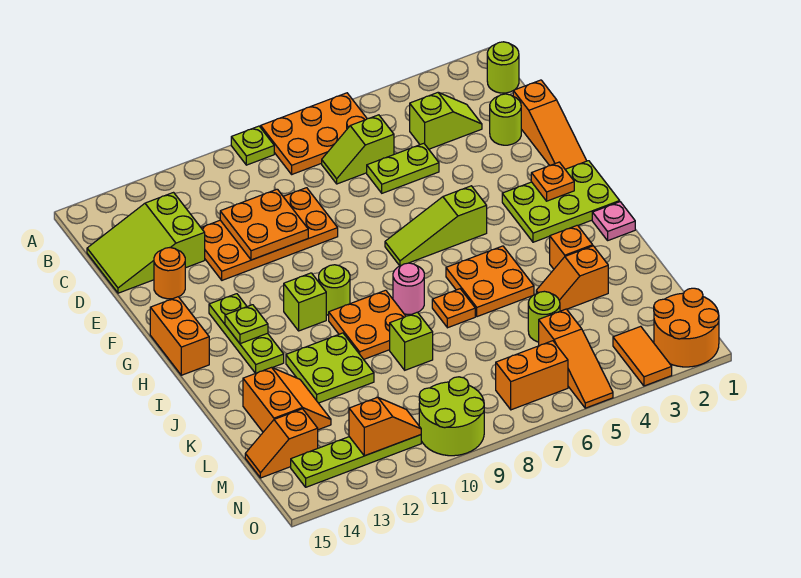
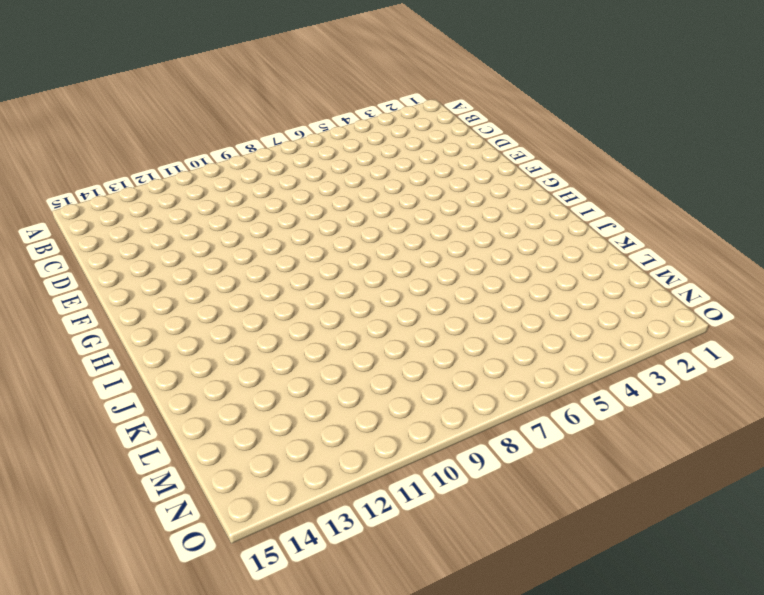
none -> orange plate A6:B8 level 1
none -> lime plate A9 level 1
none -> lime round brick B1 level 1
none -> lime slope C3:C4 level 1 top 4

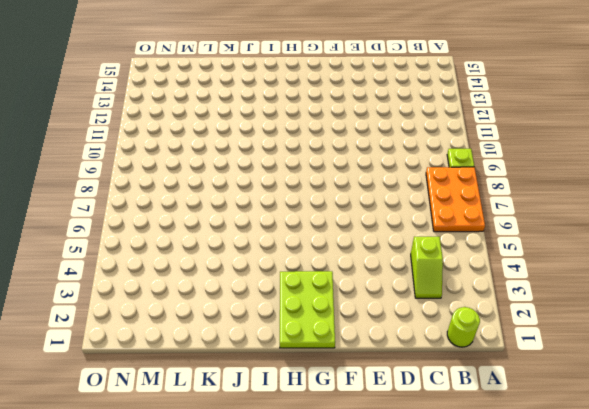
none -> lime slope C6:C7 level 1 top 6
none -> lime slope C13:D15 level 1 top 13
none -> orange slope D1:F1 level 1 top D
none -> lime round brick D2 level 1

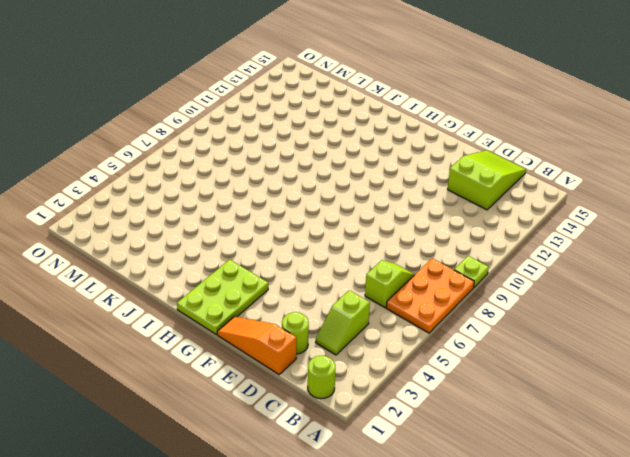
none -> lime plate D5:D6 level 1
none -> orange plate D9:E12 level 1
none -> orange round brick E14 level 1
none -> lime slope G5:G7 level 1 top 5

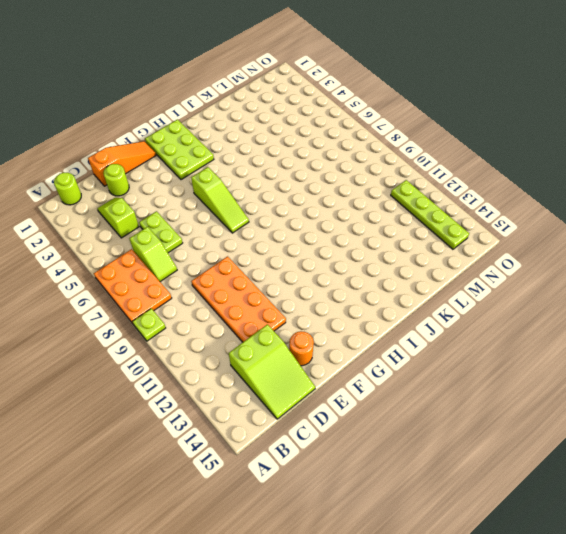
none -> lime plate G13:I13 level 1
none -> orange brick G15:H15 level 1
none -> lime round brick H10 level 1
none -> lime brick H11 level 1

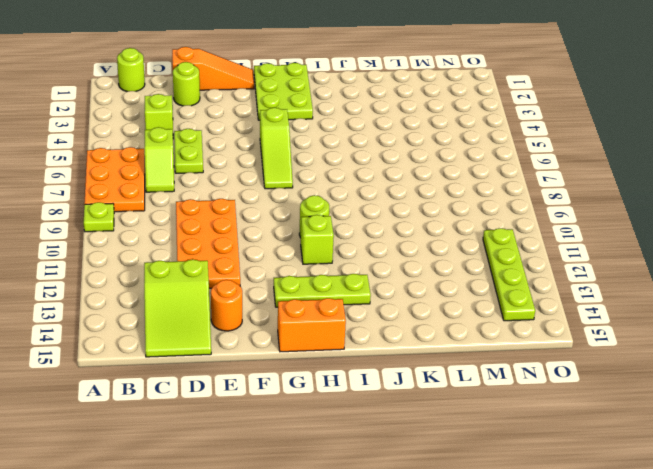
none -> pink plate I1 level 1
none -> orange plate I5:J6 level 1
none -> pink round brick I8 level 1
none -> orange plate I9:J10 level 1

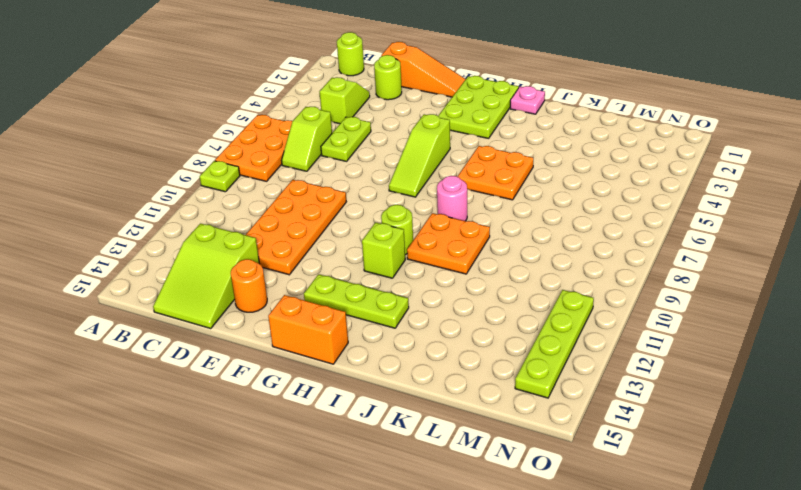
none -> orange brick J3 level 1
none -> orange plate J7 level 1
none -> lime plate J11:K12 level 1
none -> orange slope K3:K4 level 1 top 3

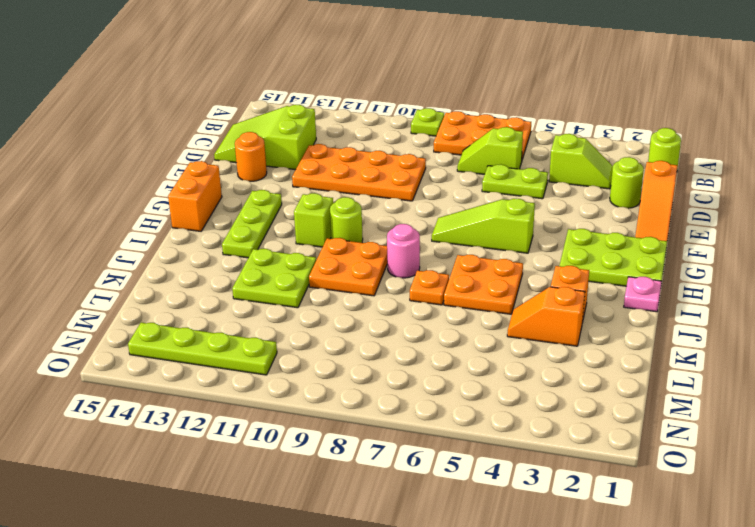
none -> lime brick K9 level 1
none -> orange slope K13:L14 level 1 top 14
none -> lime round brick L5 level 1
none -> orange slope M5:O5 level 1 top M

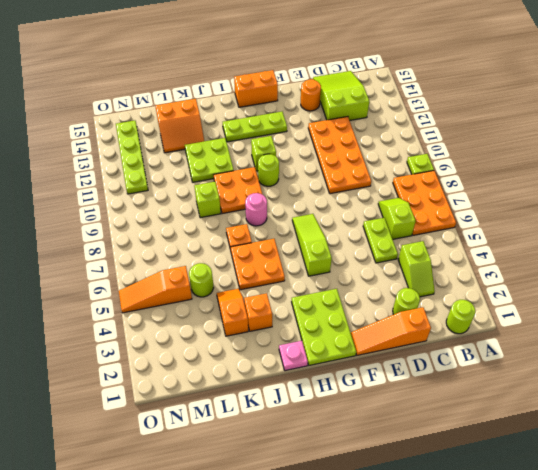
none -> orange slope M14:M15 level 1 top 14
none -> orange round brick N1:O2 level 1
none -> orange tile N3:O3 level 1
none -> orange brick N6:N7 level 1

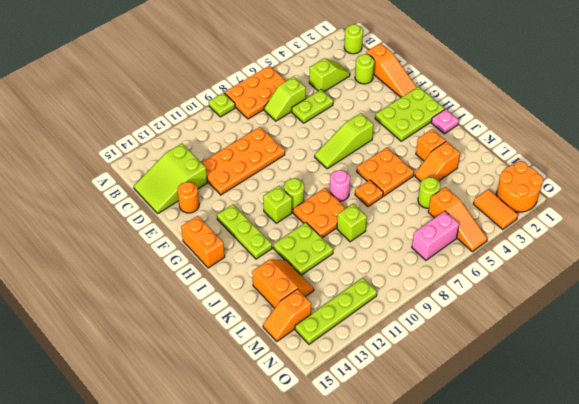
pink brick N6:N7 level 1 -> orange brick N6:N7 level 1
none -> lime round brick N9:O10 level 1
none -> orange plate D10:E11 level 2
none -> orange plate G2 level 2
none -> lime plate H13 level 2

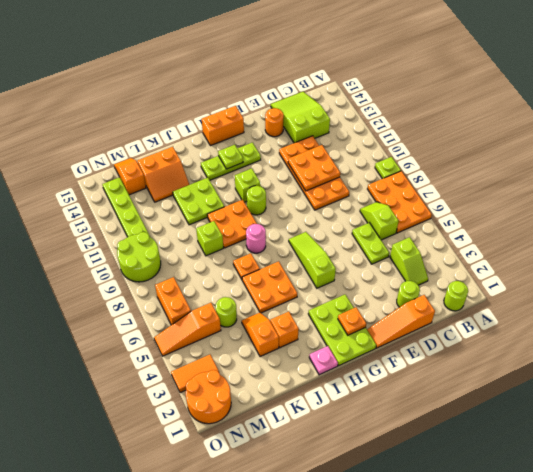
none -> orange slope N11:N12 level 2 top 12

